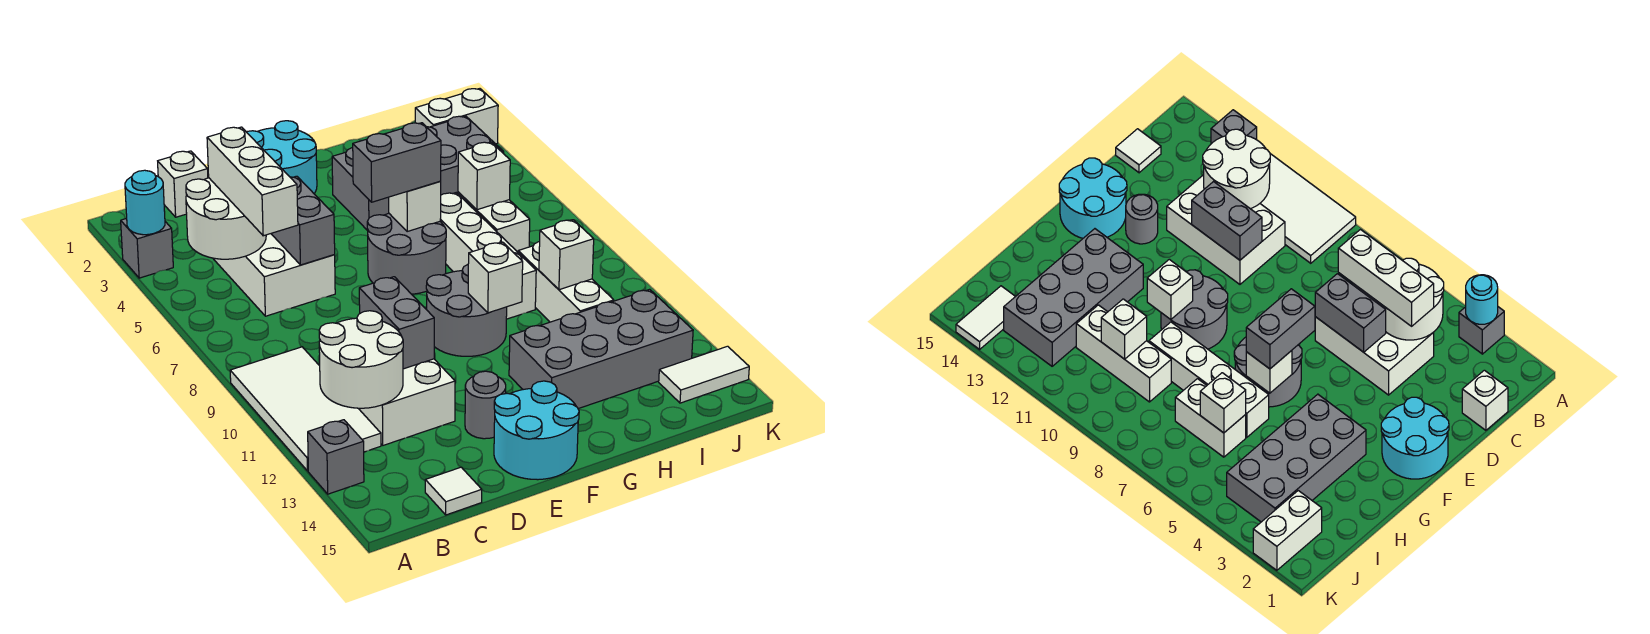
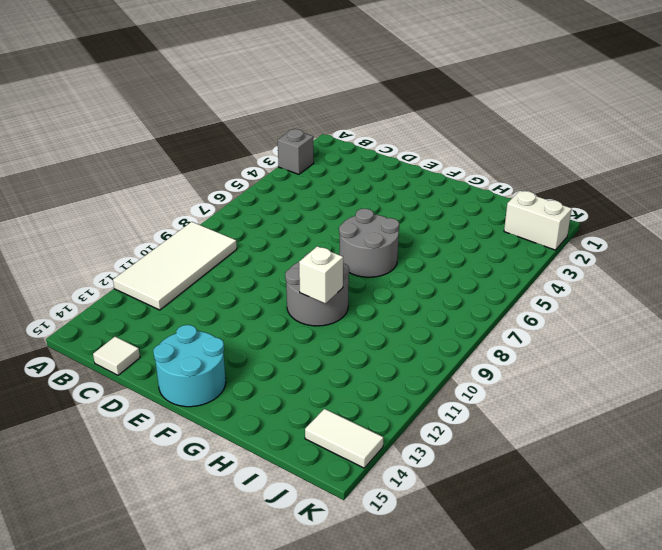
none -> grey brick A13 level 1
none -> white brick C1 level 1
none -> white brick C4:D6 level 1
none -> white brick C10:D12 level 1

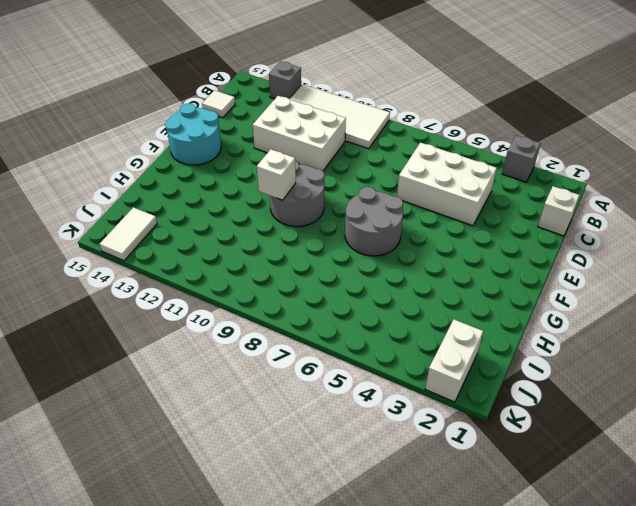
none -> cyan round brick E1:F2 level 1
none -> grey round brick E13 level 1
none -> grey brick G3:J4 level 1
none -> grey brick G12:J13 level 1

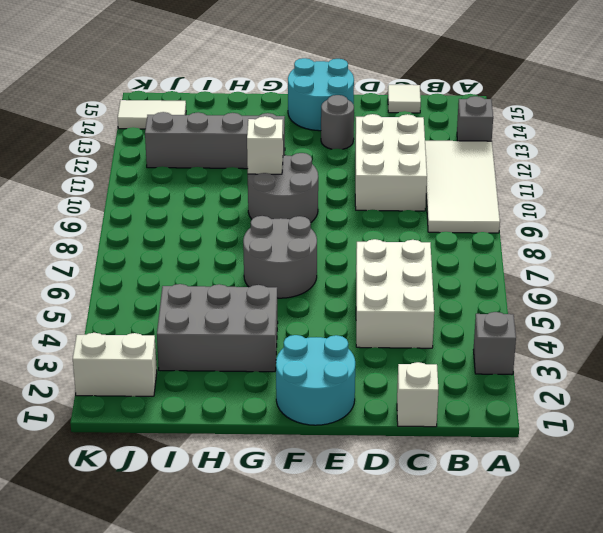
grey brick G3:I4 level 1 -> grey brick G3:J4 level 1
grey brick G12:J12 level 1 -> grey brick G12:J13 level 1
none -> white brick H6:H9 level 1
none -> white brick I6:I7 level 1
none -> white brick I9:I11 level 1
none -> cyan round brick A3 level 2

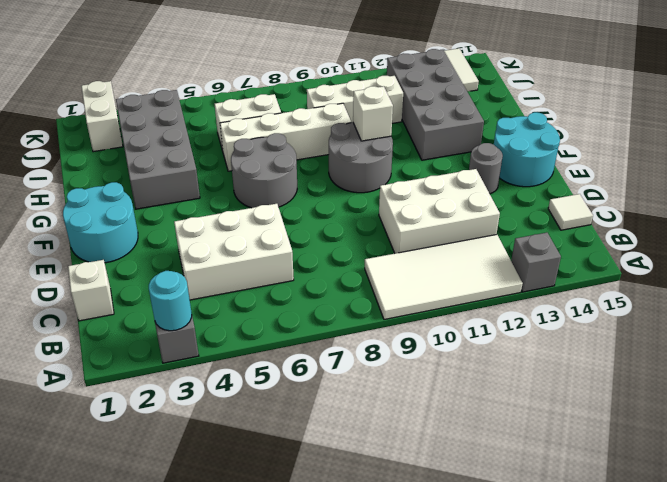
none -> white round brick B4:C5 level 2
none -> white round brick B11:C12 level 2
none -> grey brick D5:D6 level 2
none -> grey brick D10:D11 level 2

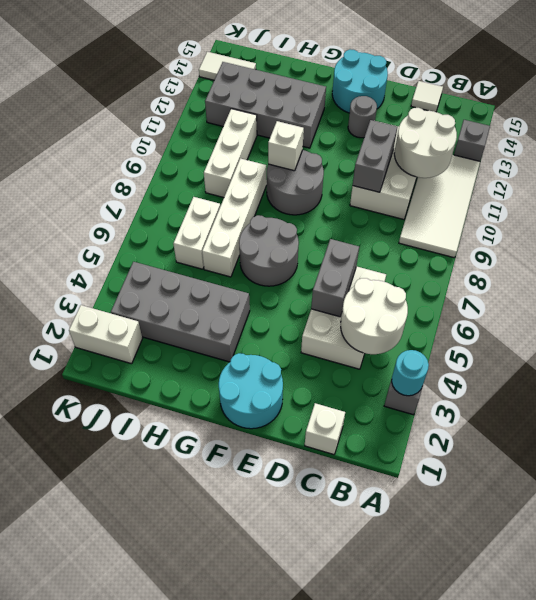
none -> white brick G6 level 2
none -> white brick I6 level 2
none -> white brick I10 level 2
none -> white brick C4:C6 level 3

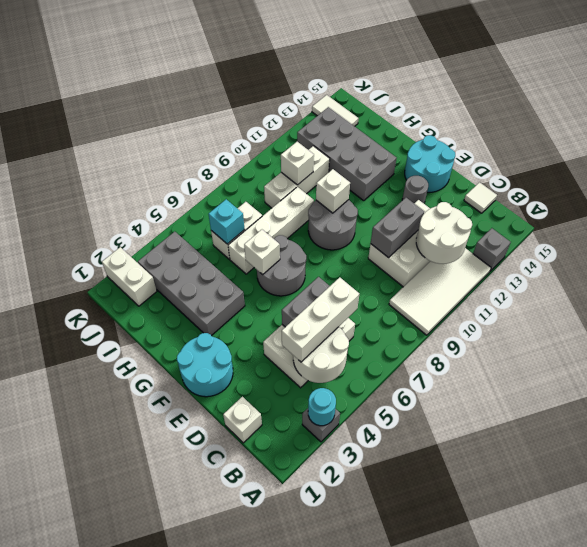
cyan brick I6 level 2 -> white brick I6 level 2
none -> grey brick F6:G6 level 3

